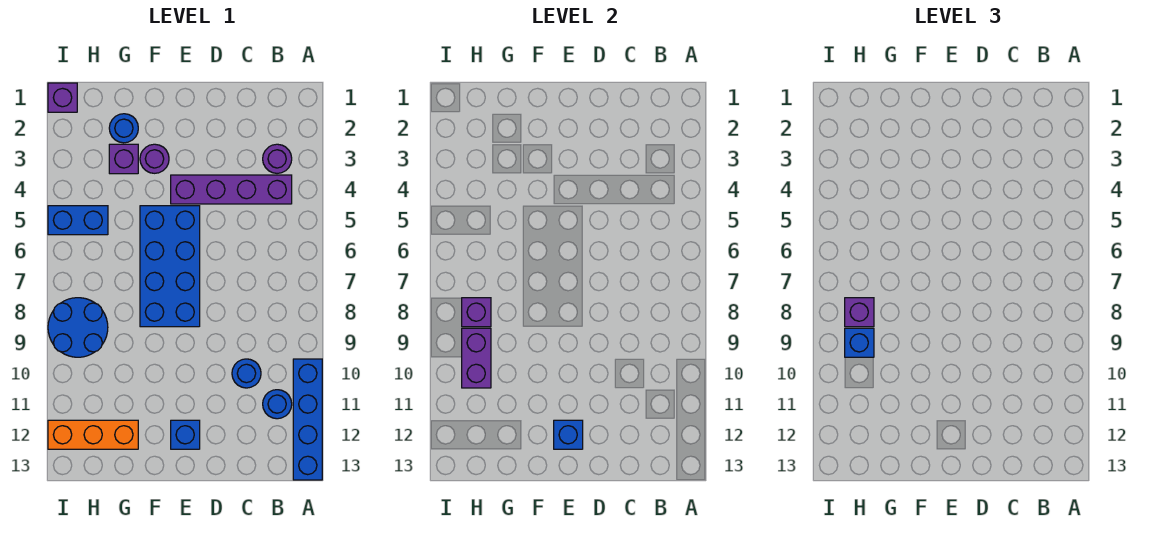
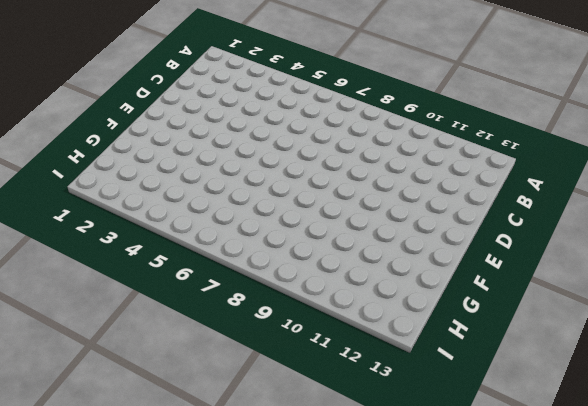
none -> blue brick A10:A13 level 1
none -> purple round brick B3 level 1
none -> purple brick B4:E4 level 1

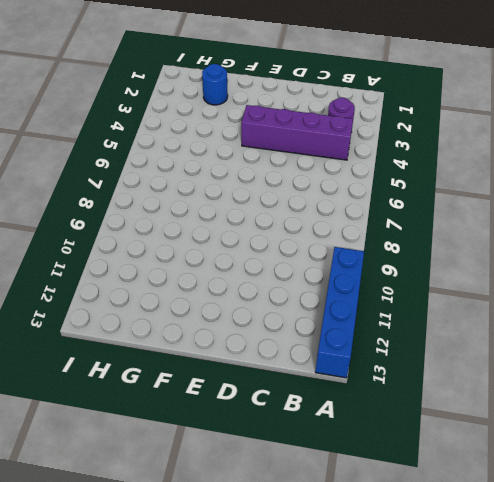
none -> blue round brick B11 level 1
none -> blue round brick C10 level 1
none -> blue brick E5:F8 level 1

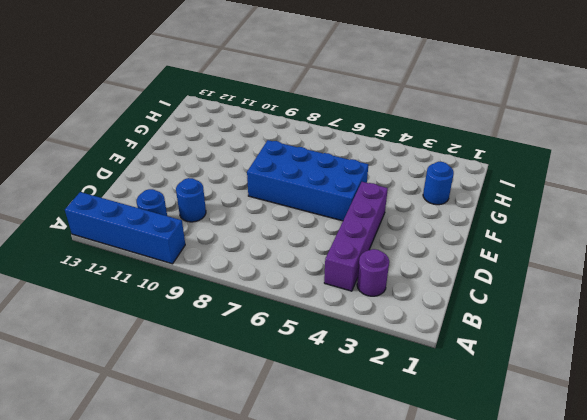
none -> blue brick E12 level 1
none -> purple round brick F3 level 1
none -> purple brick G3 level 1

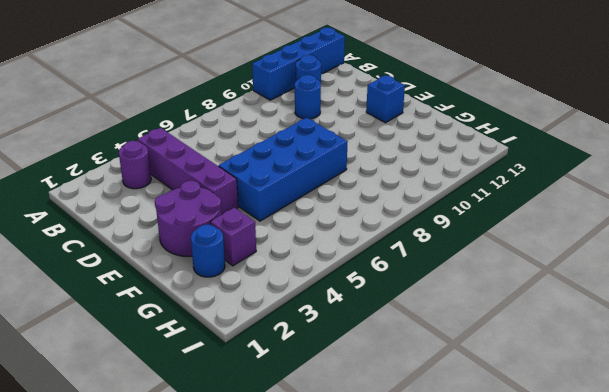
purple round brick E2:F3 level 1 -> purple round brick F3 level 1
none -> orange brick G12:I12 level 1
none -> blue brick H5:I5 level 1
none -> blue round brick H8:I9 level 1

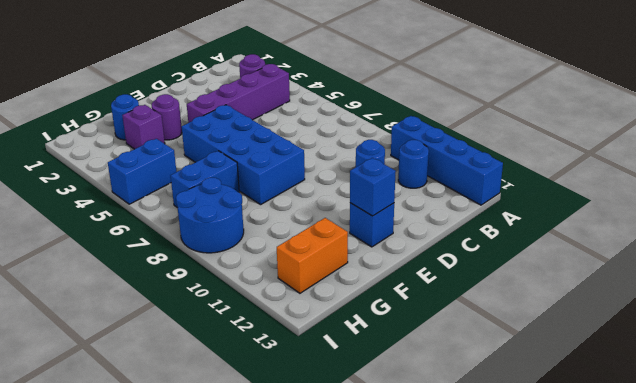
blue brick G7:H7 level 1 -> none
orange brick G12:H12 level 1 -> orange brick G12:I12 level 1
none -> purple brick I1 level 1
none -> purple brick H8 level 2
none -> purple brick H9:H10 level 2

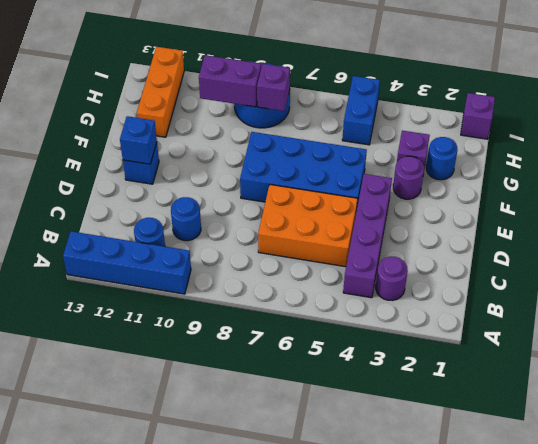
orange brick C5:D7 level 1 -> none
none -> purple brick H8 level 3
none -> blue brick H9 level 3

